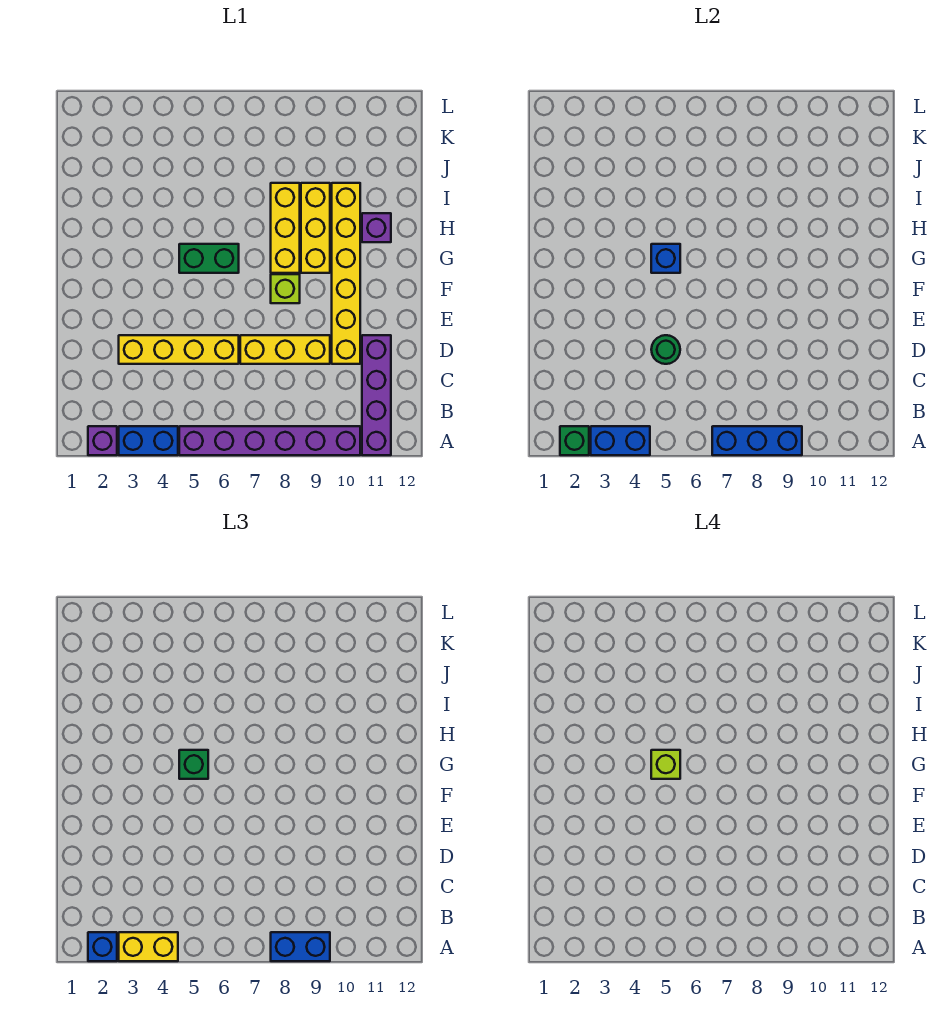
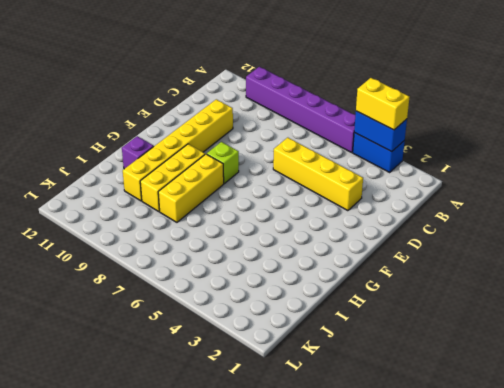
none -> purple brick A2 level 1
none -> purple brick A11:D11 level 1
none -> yellow brick D7:D9 level 1

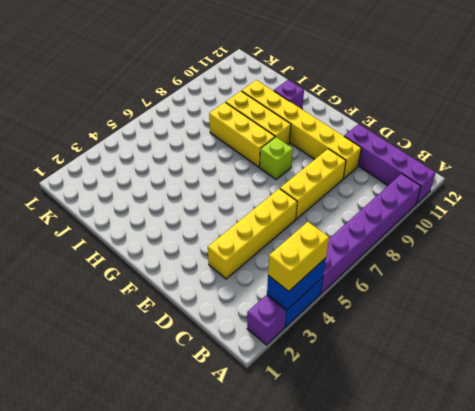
none -> green brick G5:G6 level 1
none -> green brick A2 level 2
none -> blue brick A7:A9 level 2

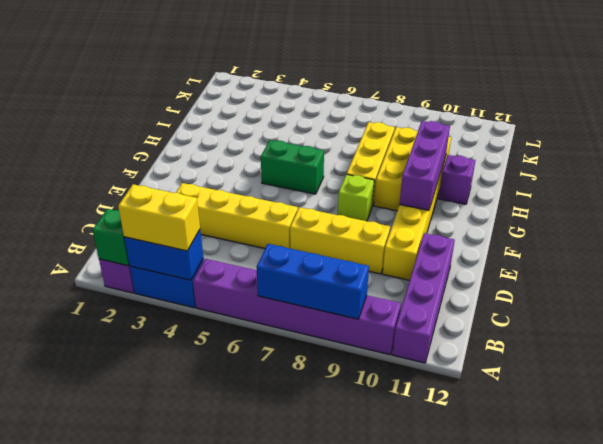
purple brick F10:H10 level 2 -> none
none -> green round brick D5 level 2
none -> blue brick G5 level 2
none -> blue brick A2 level 3

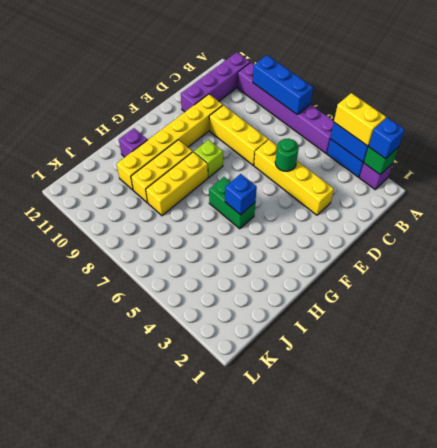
none -> blue brick A8:A9 level 3
none -> green brick G5 level 3
none -> lime brick G5 level 4

